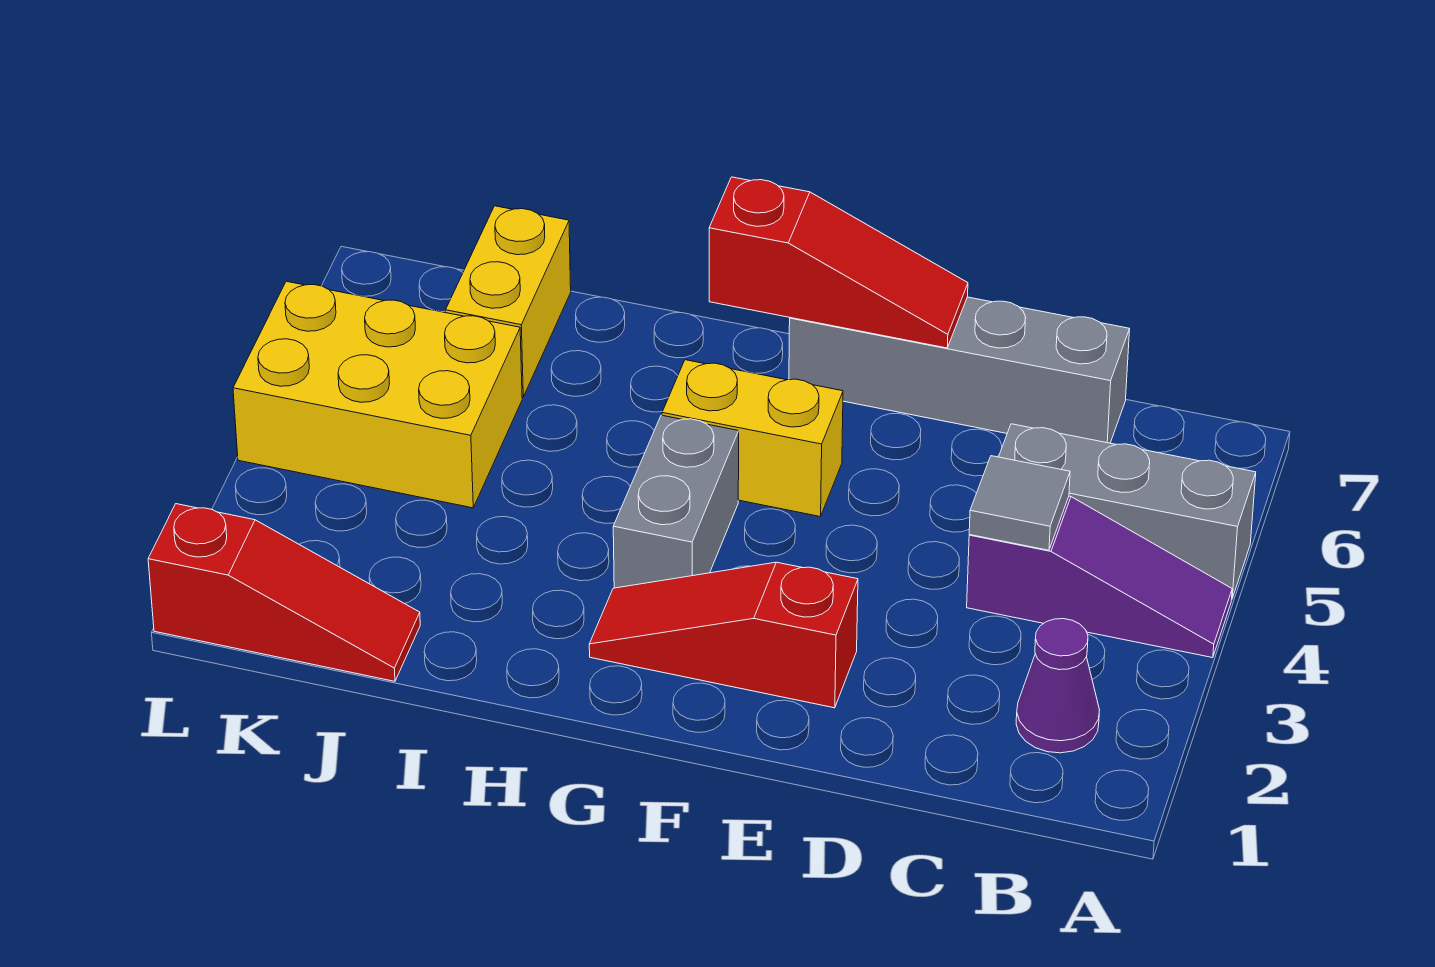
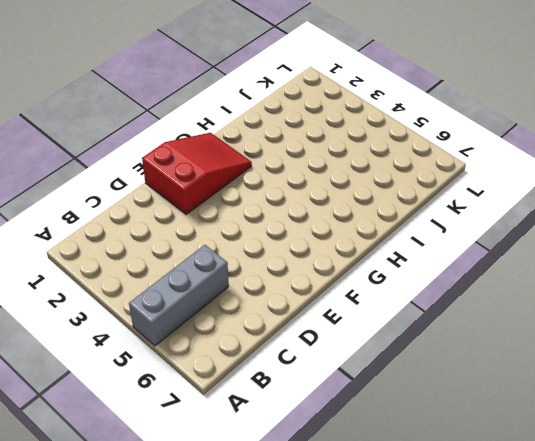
red slope E1:G2 level 1 top E -> red slope E2:G2 level 1 top E
none -> purple slope A4:C4 level 1 top C
none -> purple cone B2 level 1
none -> grey brick C7:F7 level 1

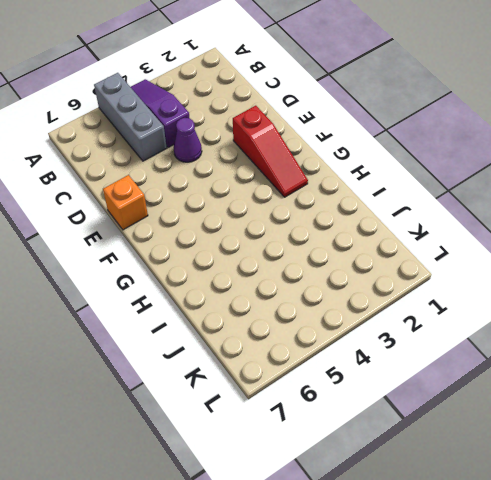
purple cone D4 level 1 -> purple cone B2 level 1
orange brick E7 level 1 -> grey brick C7:F7 level 1
none -> yellow brick F5:G5 level 1
none -> grey brick G3:G4 level 1
none -> red slope J1:L1 level 1 top L

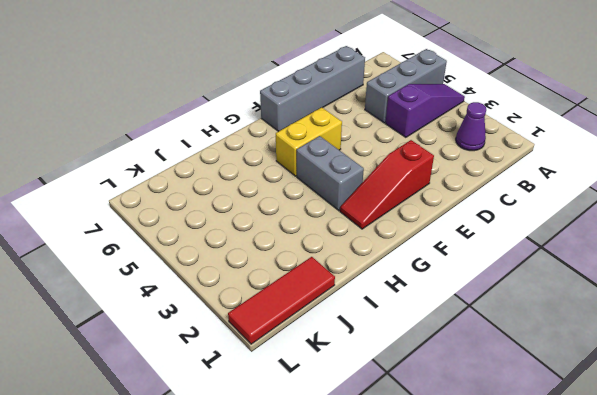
red tile J1:L1 level 1 -> red slope J1:L1 level 1 top L
none -> yellow brick J4:L5 level 1
none -> yellow brick J6:J7 level 1
none -> grey tile C4 level 2

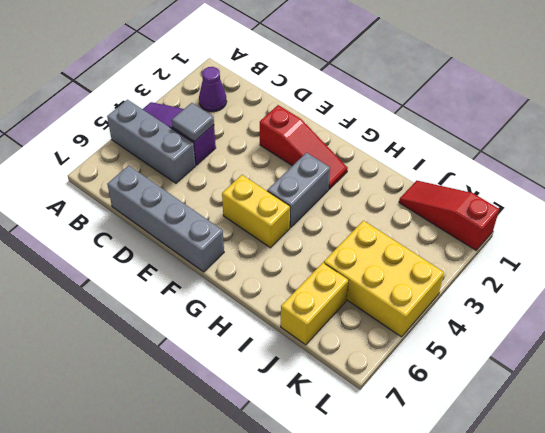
none -> red slope E7:G7 level 2 top G

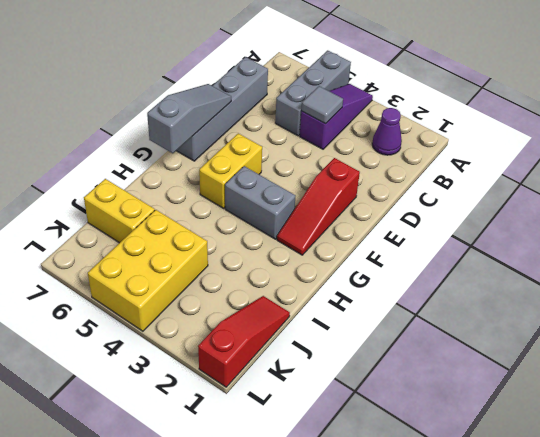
grey slope E7:G7 level 2 top G -> red slope E7:G7 level 2 top G

